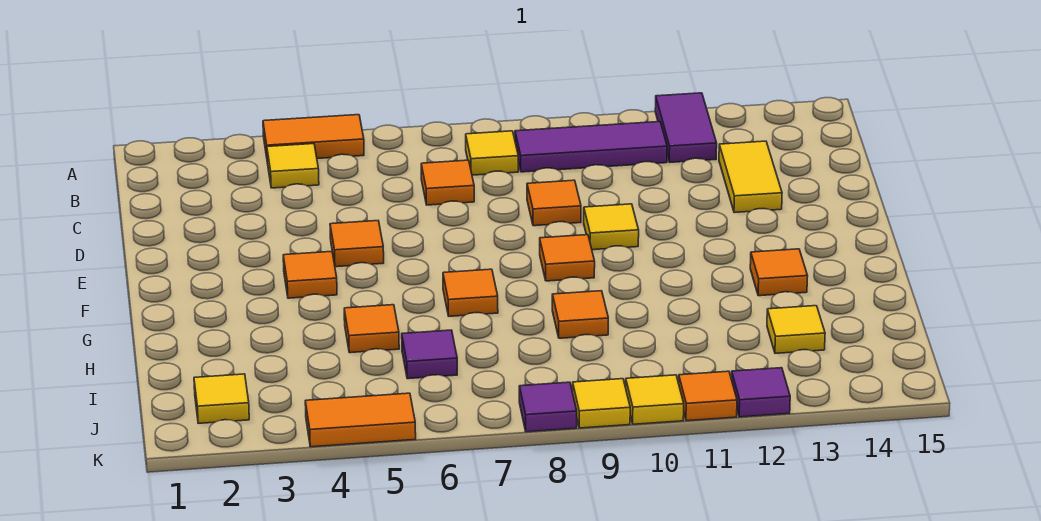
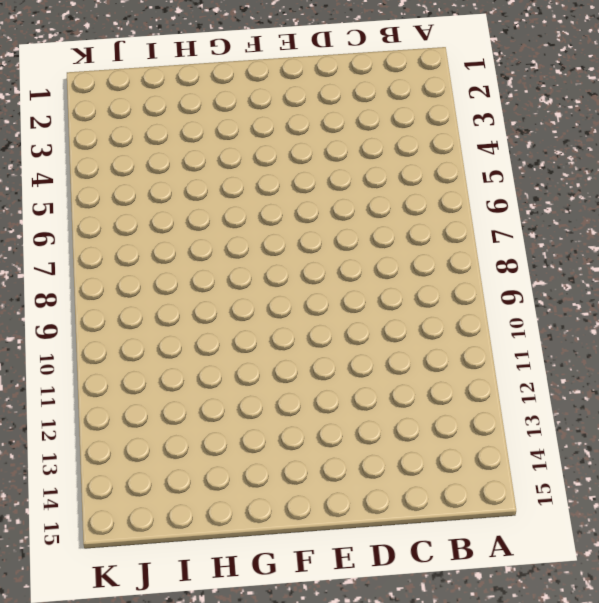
none -> orange tile A4:A5 level 1
none -> purple tile A12:B12 level 1
none -> yellow tile B4 level 1

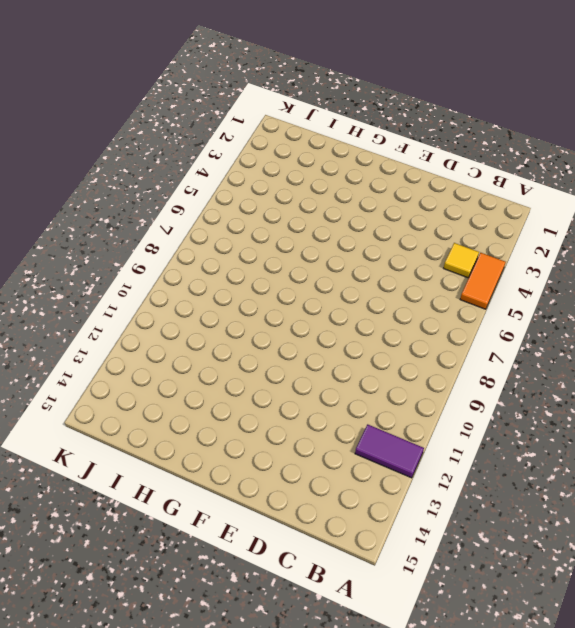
none -> yellow tile B8 level 1
none -> purple tile B9:B11 level 1
none -> orange tile C7 level 1

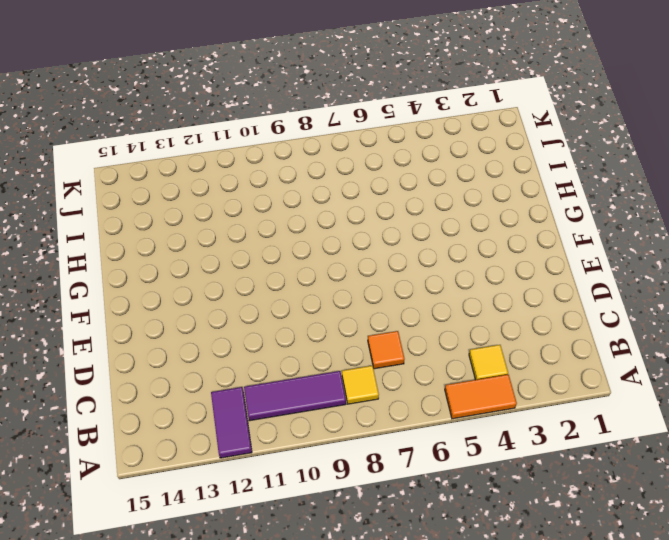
none -> yellow tile C13:D13 level 1
none -> orange tile D9 level 1
none -> orange tile E5 level 1

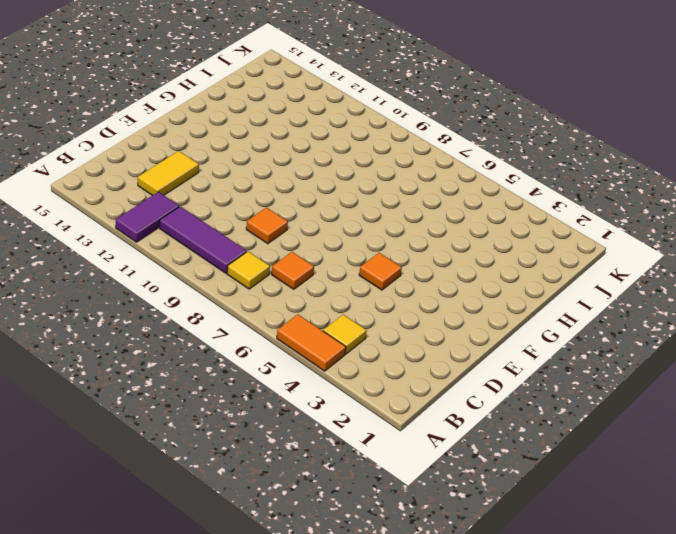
none -> yellow tile E10 level 1
none -> orange tile F4 level 1
none -> orange tile F9 level 1

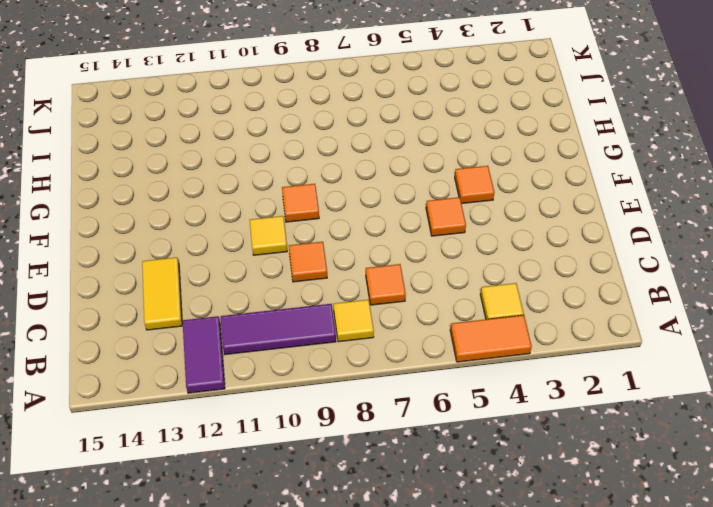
none -> orange tile G7 level 1
none -> orange tile G13 level 1
none -> orange tile H5 level 1

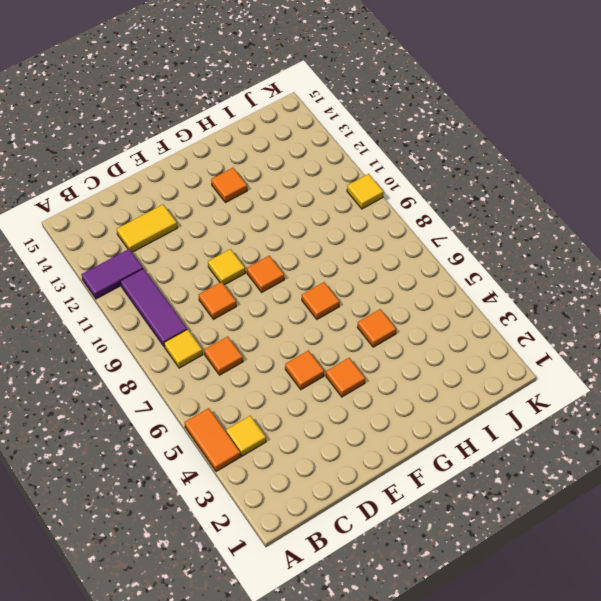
none -> orange tile H9 level 1
none -> purple tile I6 level 1
none -> yellow tile I13 level 1

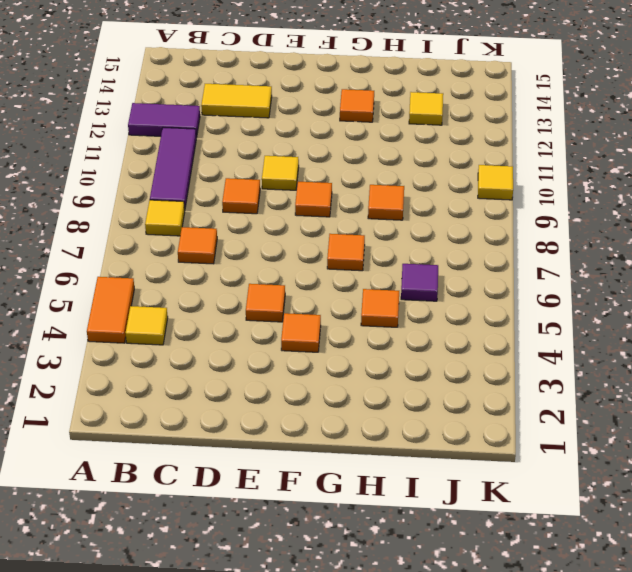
none -> yellow tile J2 level 1
none -> orange tile K4:K5 level 1
none -> purple tile K8 level 1

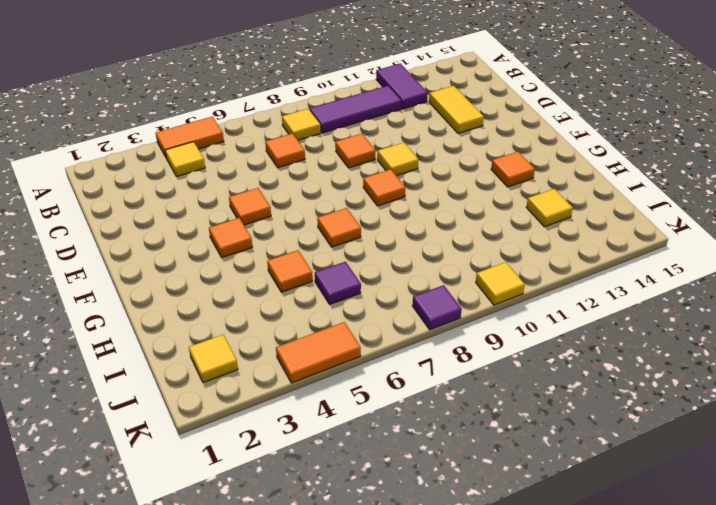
none -> orange tile H9 level 1
none -> yellow tile K9 level 1
none -> orange tile K11 level 1

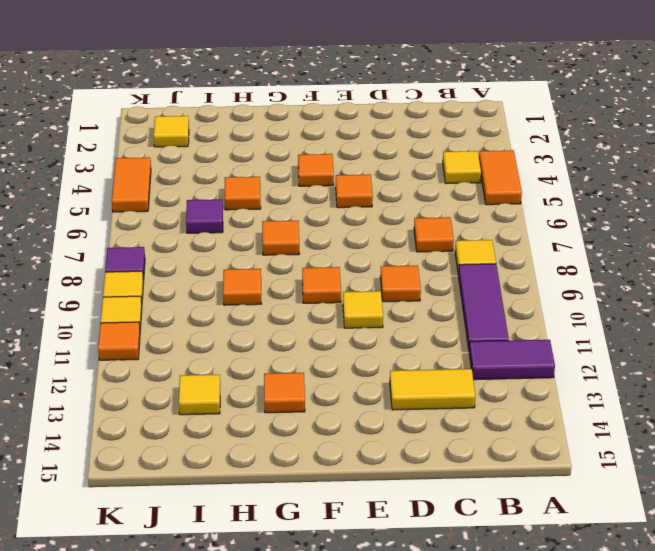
none -> purple tile K12 level 1

